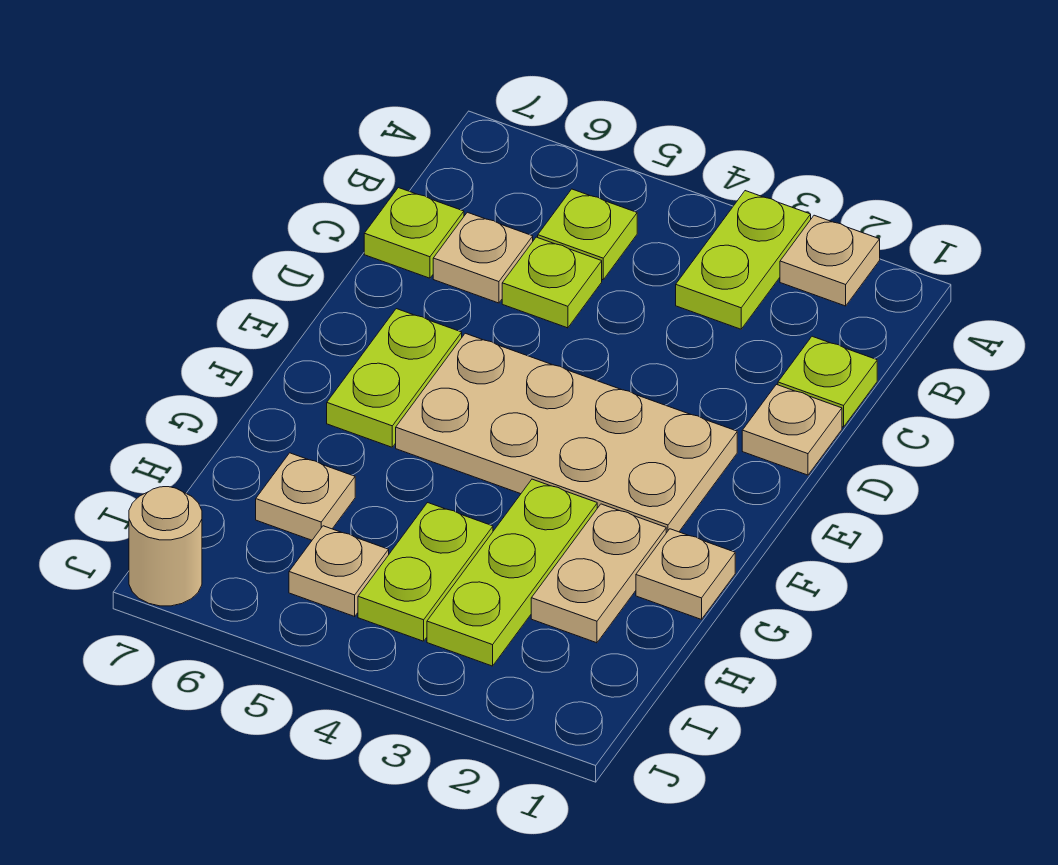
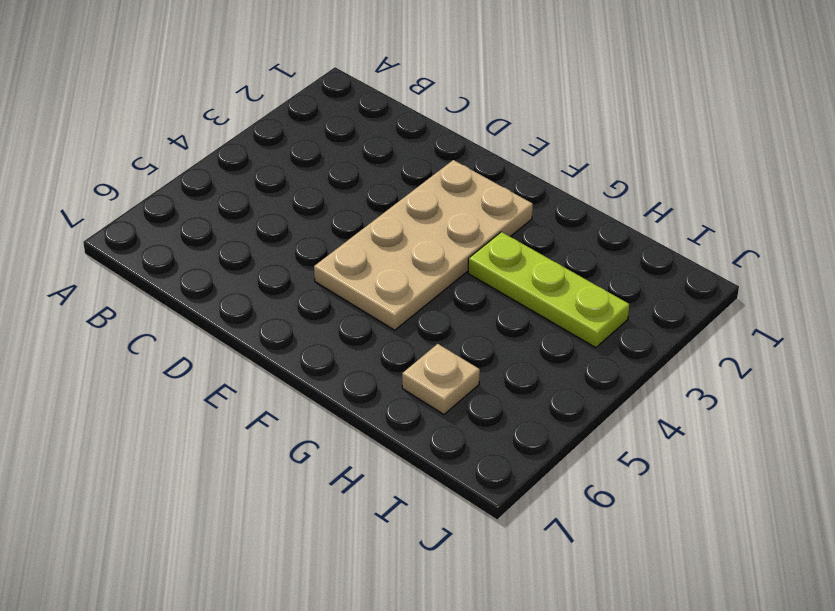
none -> tan plate A2 level 1
none -> lime plate A3:B3 level 1
none -> lime plate B5 level 1

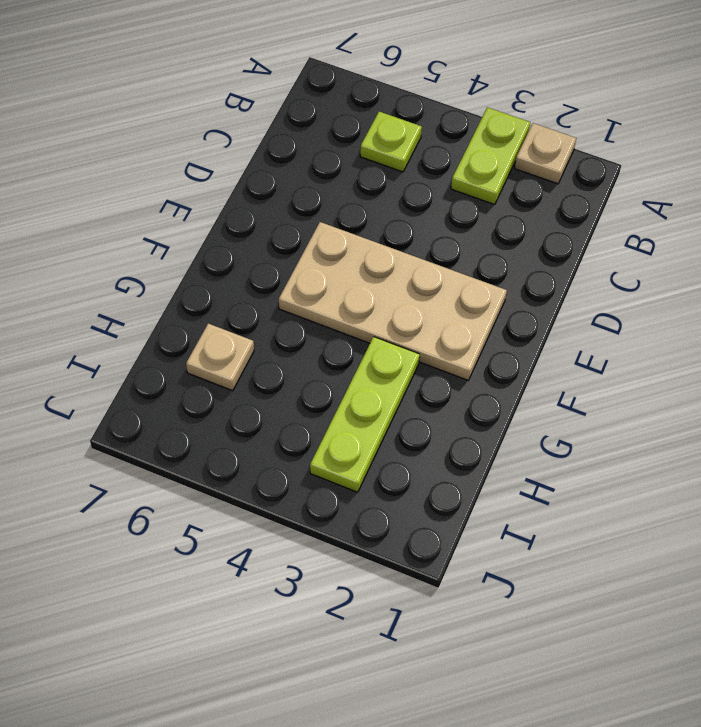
none -> lime plate C1 level 1
none -> lime plate C5 level 1
none -> tan plate C6 level 1

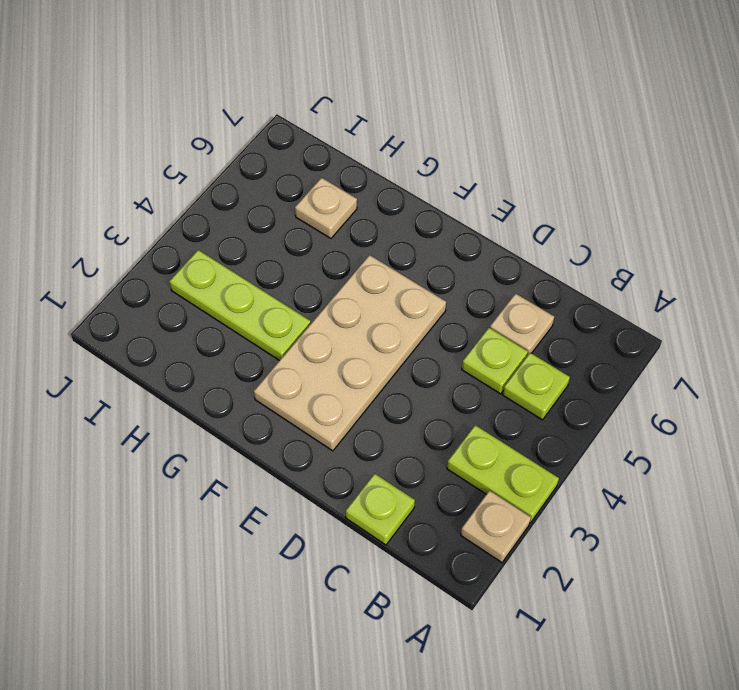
none -> lime plate C7 level 1
none -> tan plate D1 level 1
none -> lime plate E6:F6 level 1

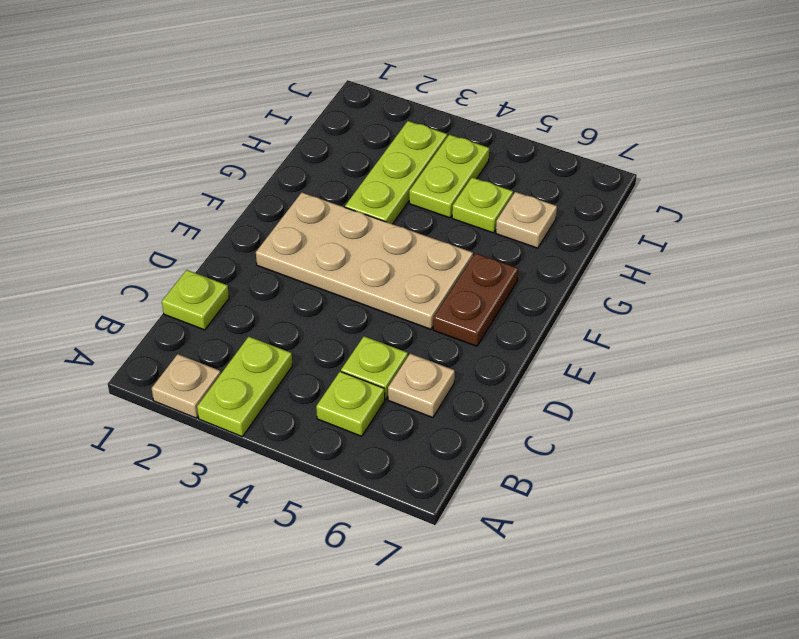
brown plate E6:F6 level 1 -> lime plate E6:F6 level 1
lime plate H5 level 1 -> lime plate C7 level 1
none -> tan plate D1 level 1
none -> tan plate G1 level 1
none -> tan plate G2:H2 level 1

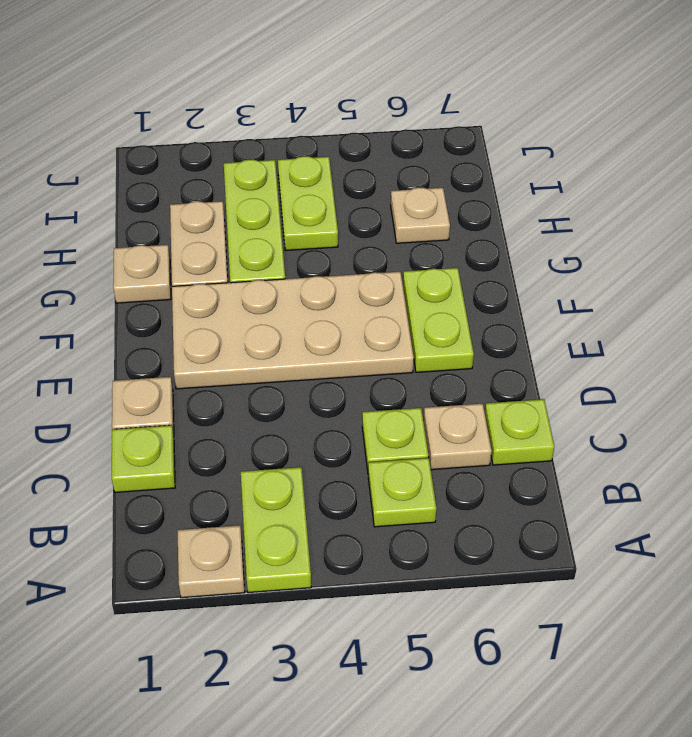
none -> tan plate I5 level 1
none -> tan round brick J7 level 1

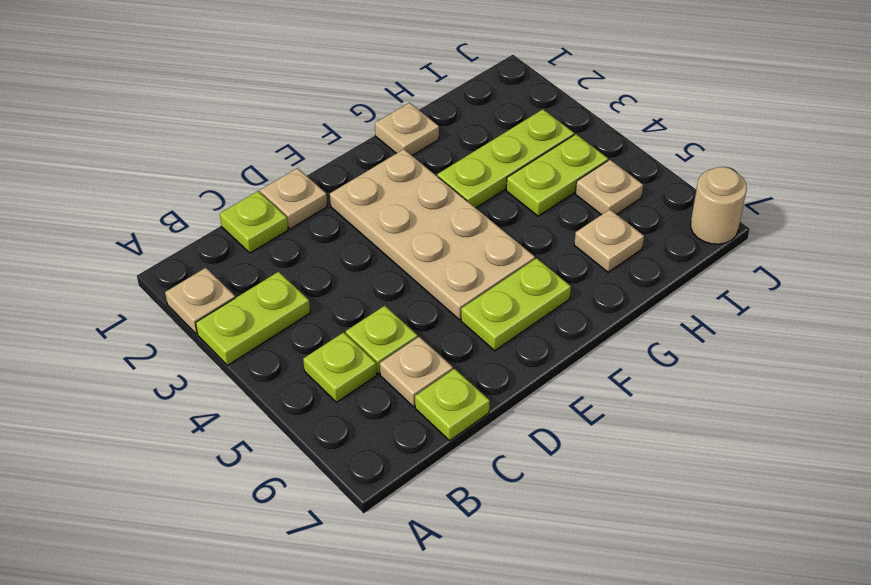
none -> tan plate G2:H2 level 1

